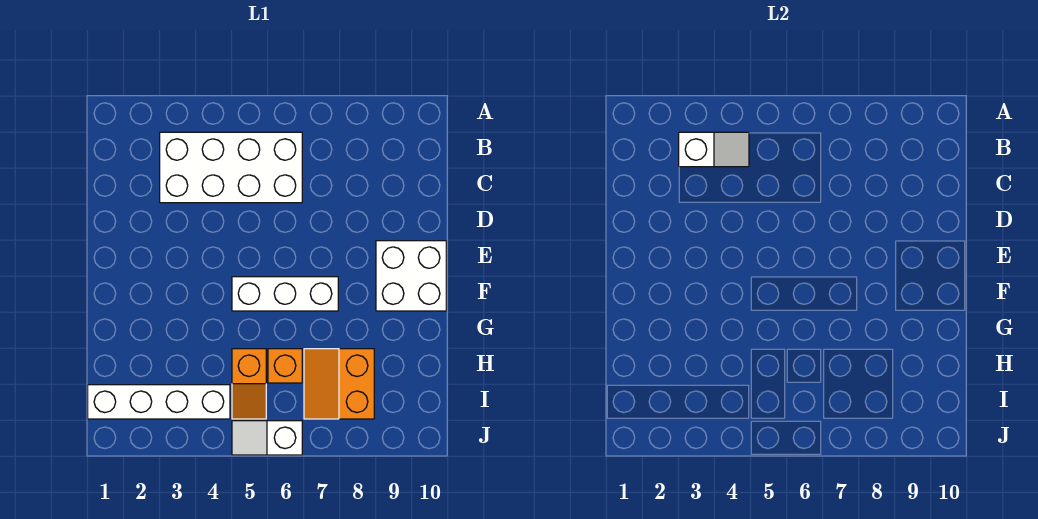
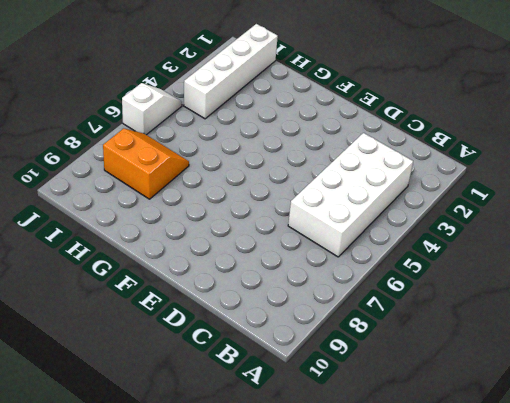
none -> white brick E9:F10 level 1
none -> white brick F5:F7 level 1

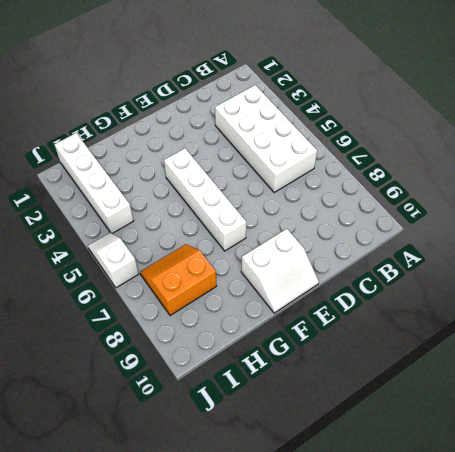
white slope E9:F10 level 1 top 9 -> white brick E9:F10 level 1
white brick F4:F7 level 1 -> white brick F5:F7 level 1
none -> orange slope H5:I5 level 1 top H
none -> orange brick H6 level 1

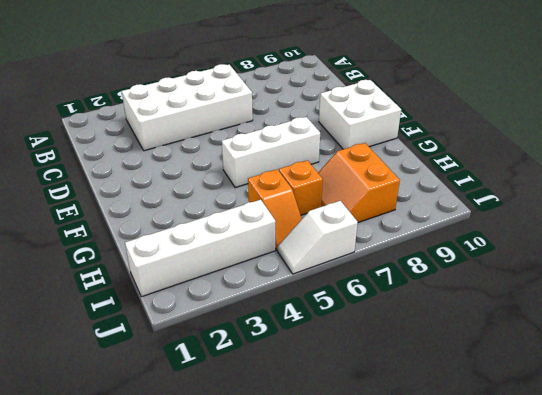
none -> white slope B3:B4 level 2 top 3

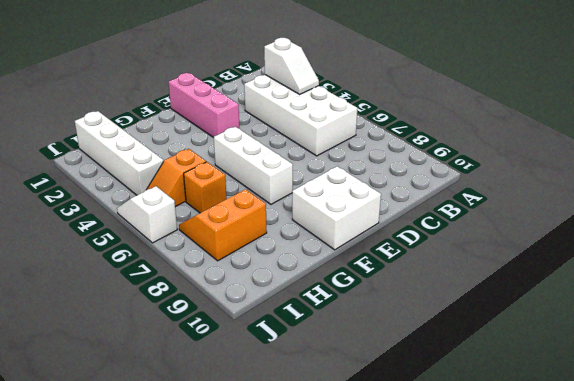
pink brick E1:E3 level 1 -> none

